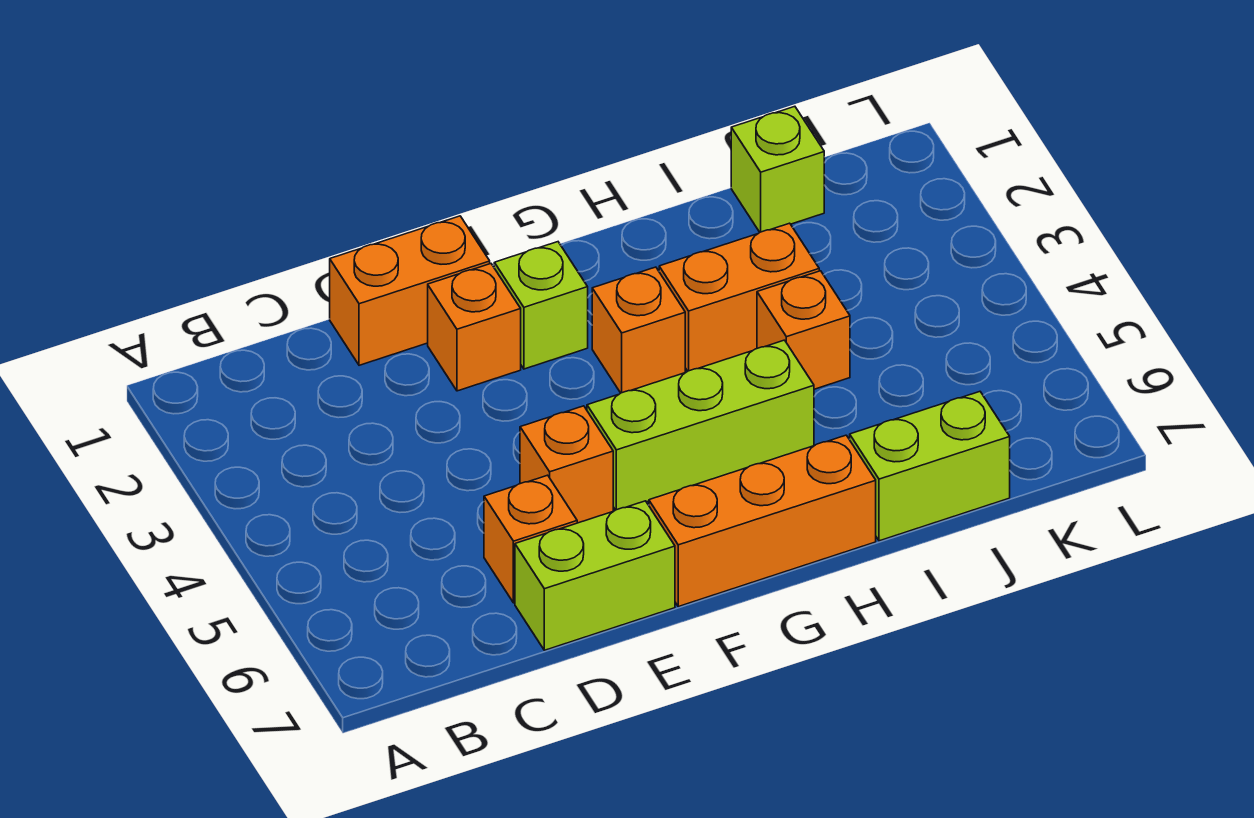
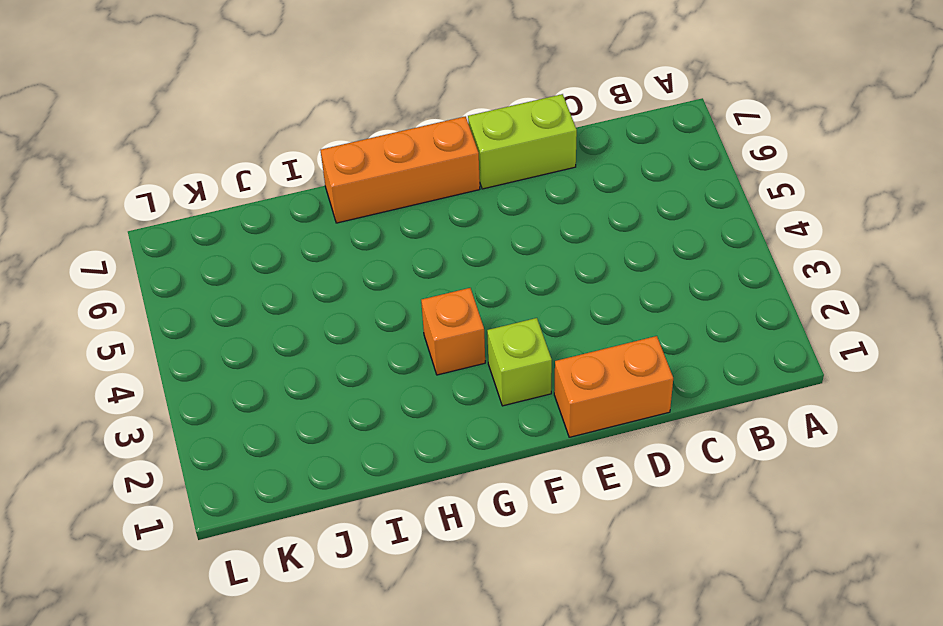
none -> orange brick D6 level 1
none -> orange brick E2 level 1
none -> orange brick E5 level 1

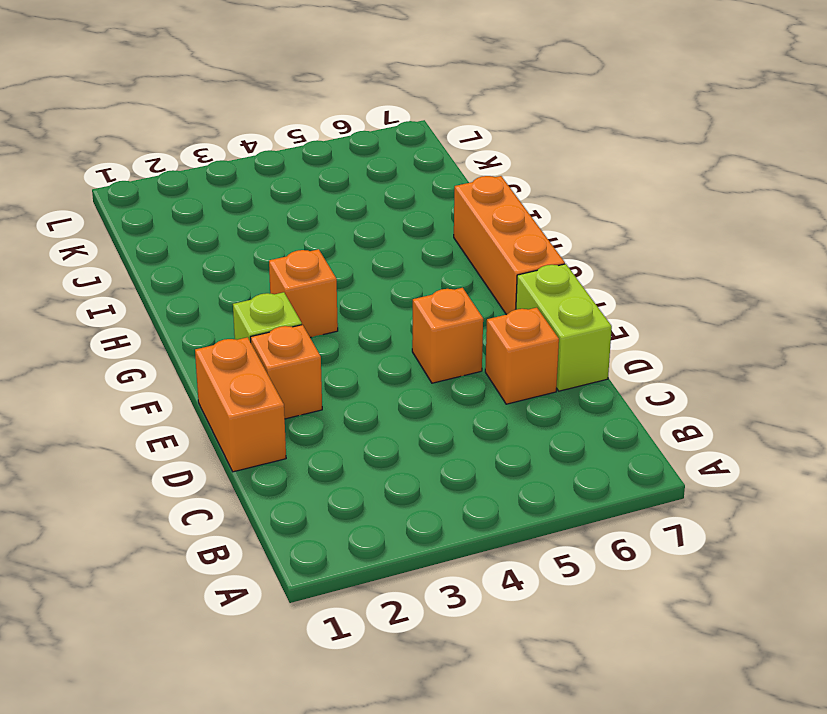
none -> lime brick F5:H5 level 1
none -> orange brick H3:I3 level 1
none -> orange brick I4 level 1

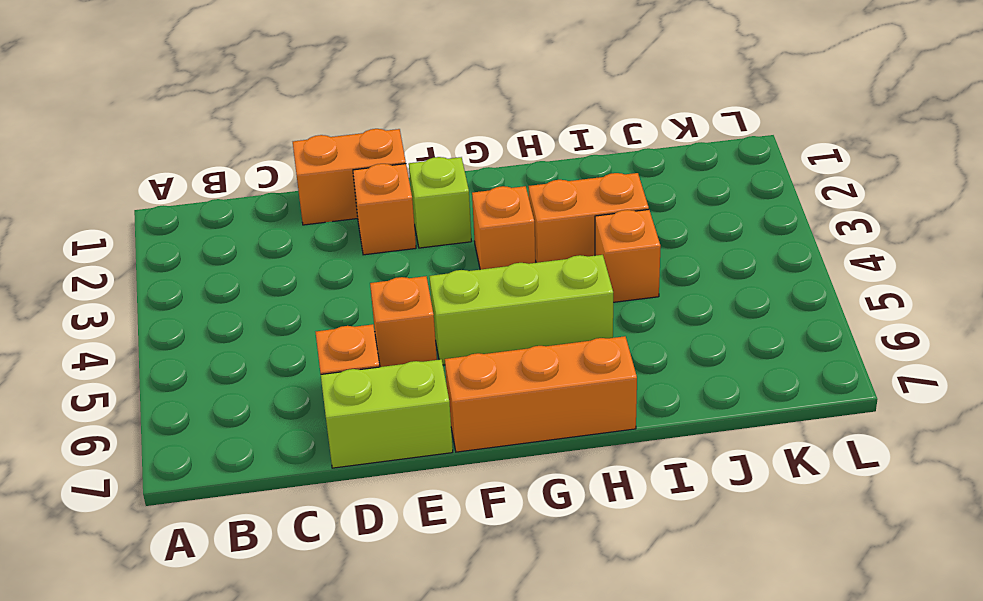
none -> lime brick I7:J7 level 1
none -> lime brick J1 level 1

